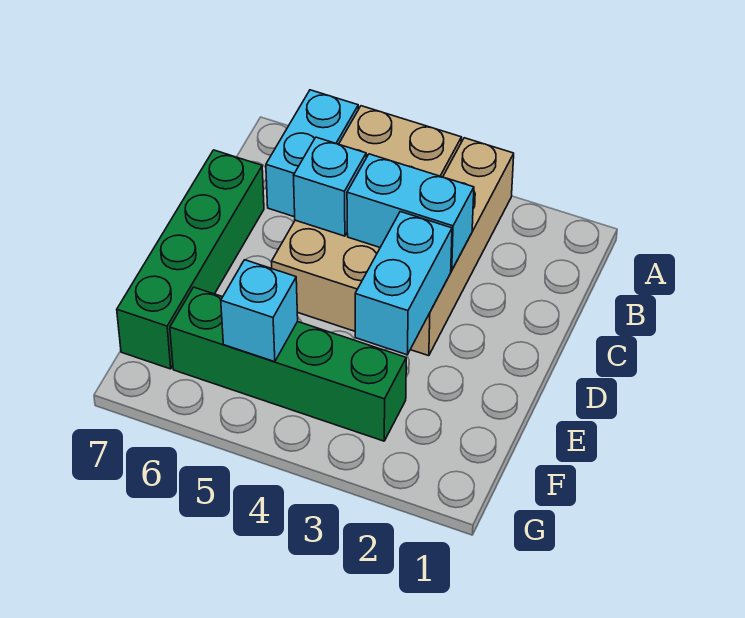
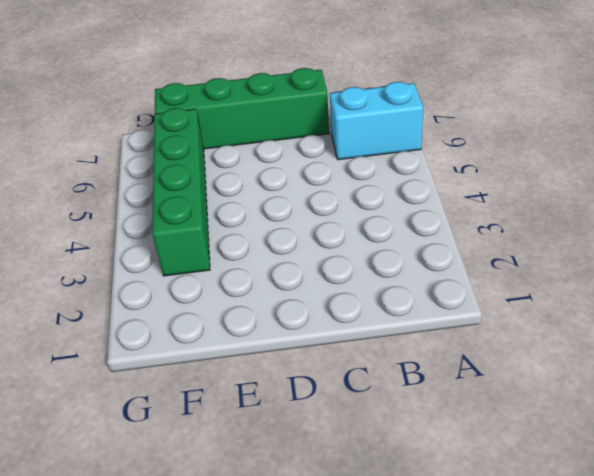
none -> tan brick A3:D3 level 1
none -> tan brick A4:D5 level 1

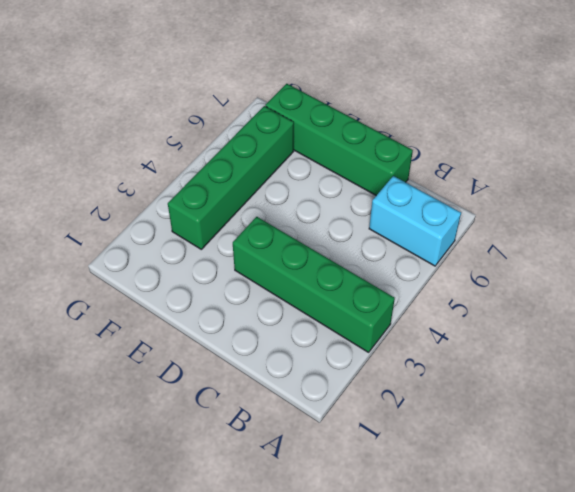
green brick A3:D3 level 1 -> tan brick A3:D3 level 1
none -> tan brick A4:D5 level 1
none -> cyan brick C3:C4 level 2

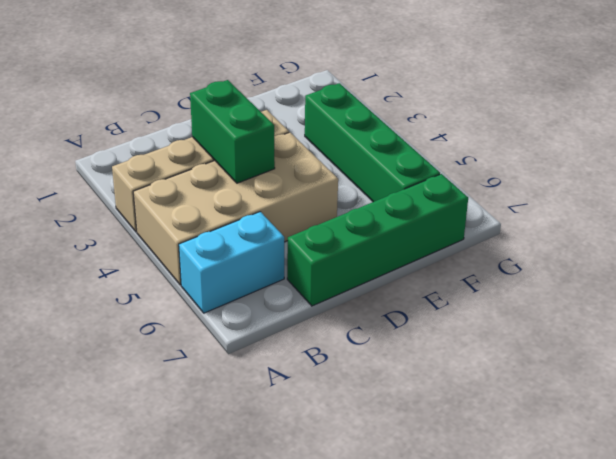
green brick C3:C4 level 2 -> cyan brick C3:C4 level 2
none -> cyan brick C5 level 2
none -> cyan brick D3:E3 level 2

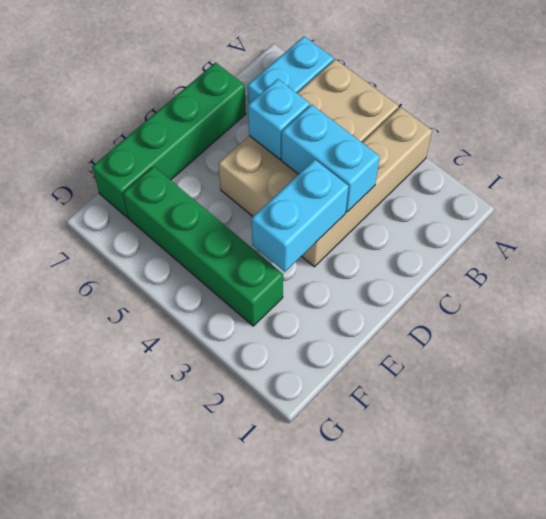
none -> cyan brick F5 level 2

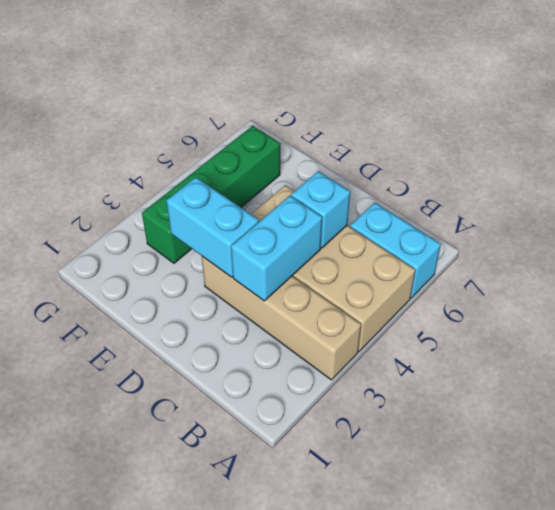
none -> green brick C7:F7 level 1
none -> cyan brick F5 level 2

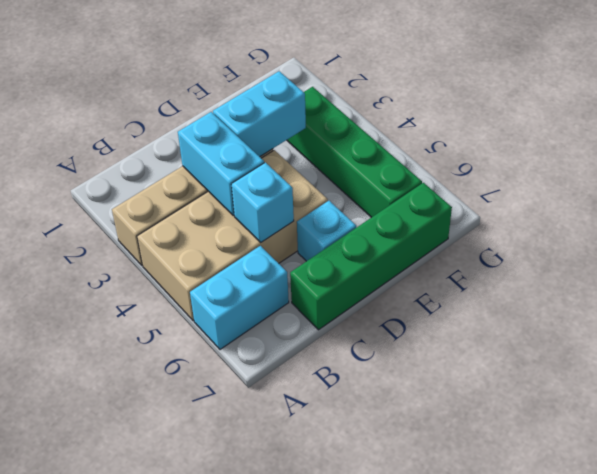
cyan brick D6 level 1 -> cyan brick F5 level 2

